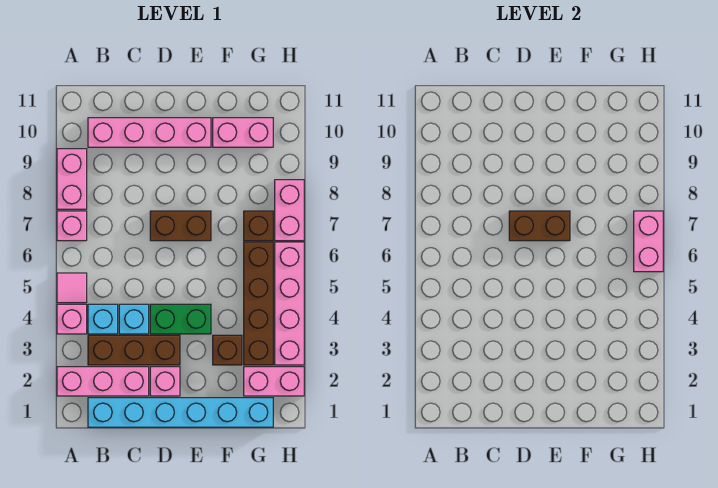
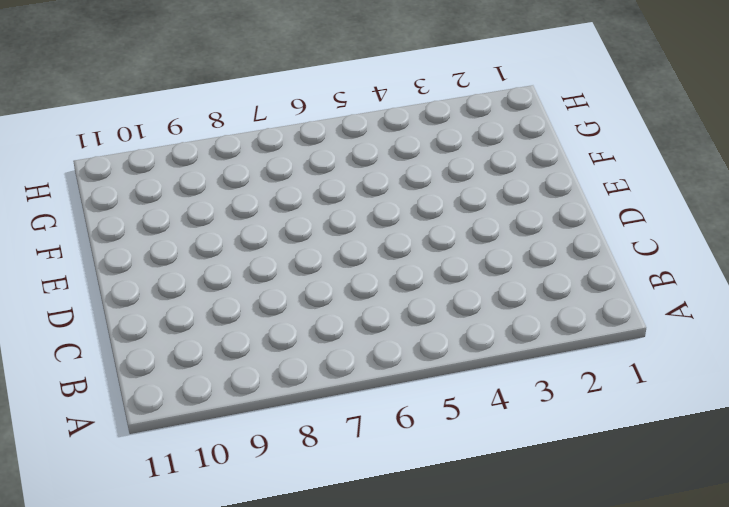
none -> pink brick A2:C2 level 1
none -> pink brick A4 level 1
none -> pink tile A5 level 1

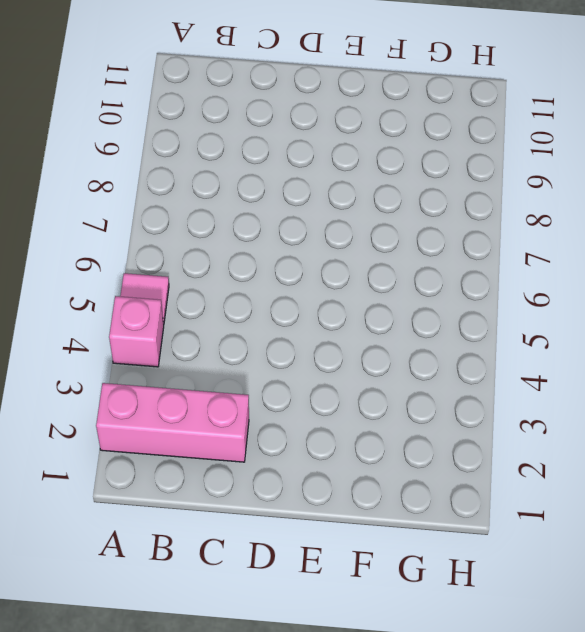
none -> pink brick A7 level 1
none -> pink brick A8:A9 level 1
none -> cyan brick B1:G1 level 1

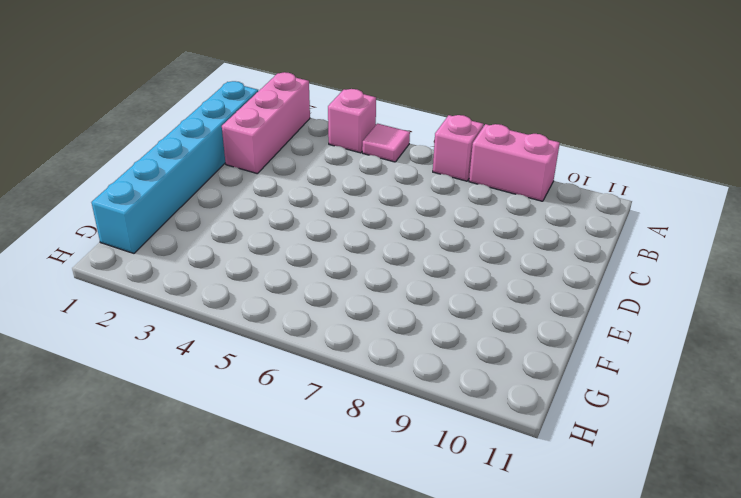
none -> brown brick B3:D3 level 1
none -> cyan brick B4 level 1
none -> pink brick B10:E10 level 1

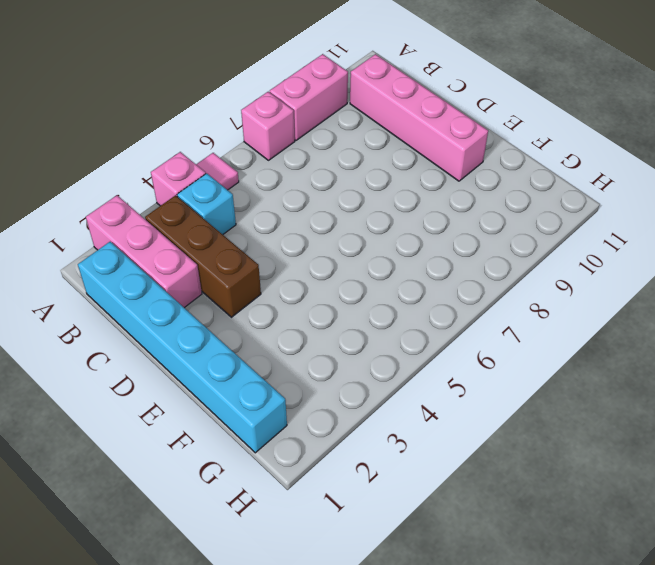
none -> cyan brick C4 level 1
none -> pink brick D2 level 1
none -> green brick D4:E4 level 1

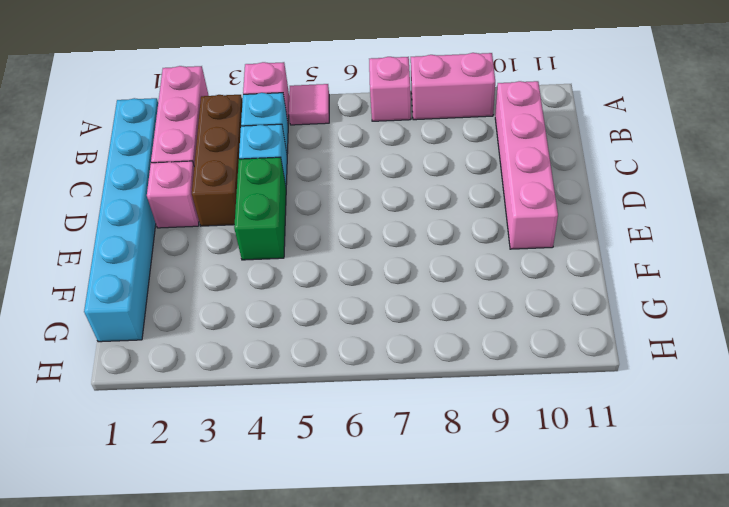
none -> brown brick D7:E7 level 1
none -> brown brick F3 level 1
none -> pink brick F10:G10 level 1

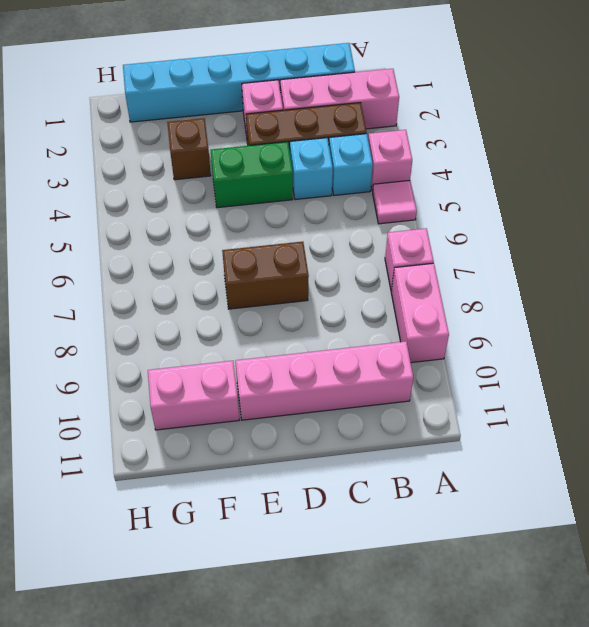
none -> pink brick G2:H2 level 1
none -> brown brick G3:G6 level 1
none -> brown brick G7 level 1

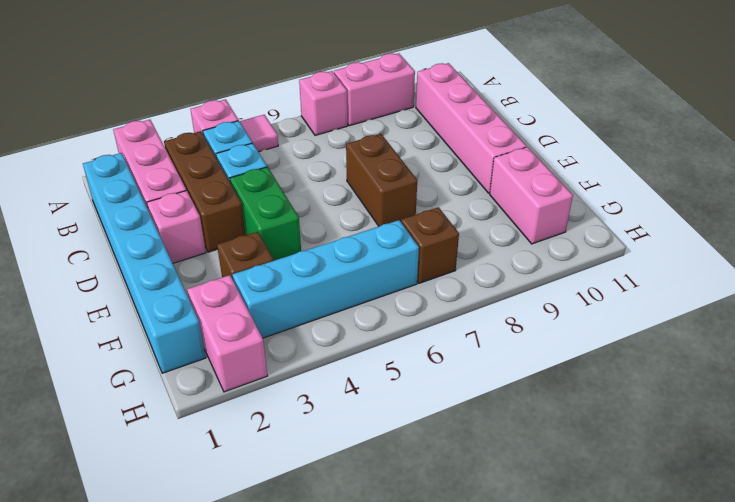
cyan brick G3:G6 level 1 -> brown brick G3:G6 level 1
none -> pink brick H3:H6 level 1
none -> pink brick H7:H8 level 1
none -> brown brick D7:E7 level 2

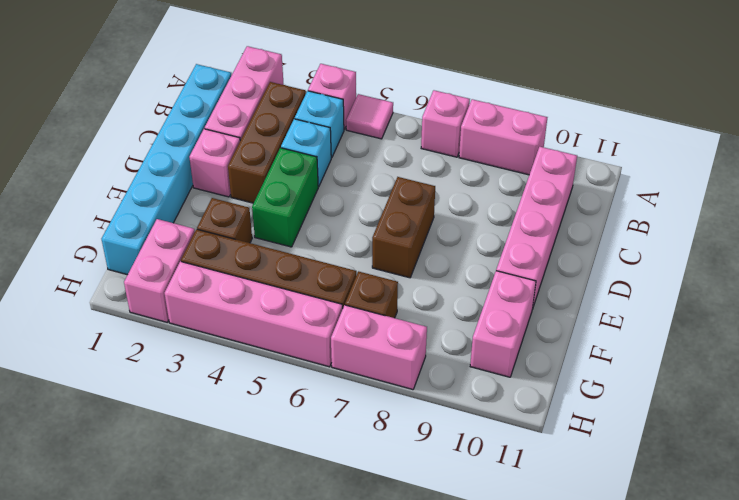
none -> brown brick D7:E7 level 2
none -> pink brick H6:H7 level 2

